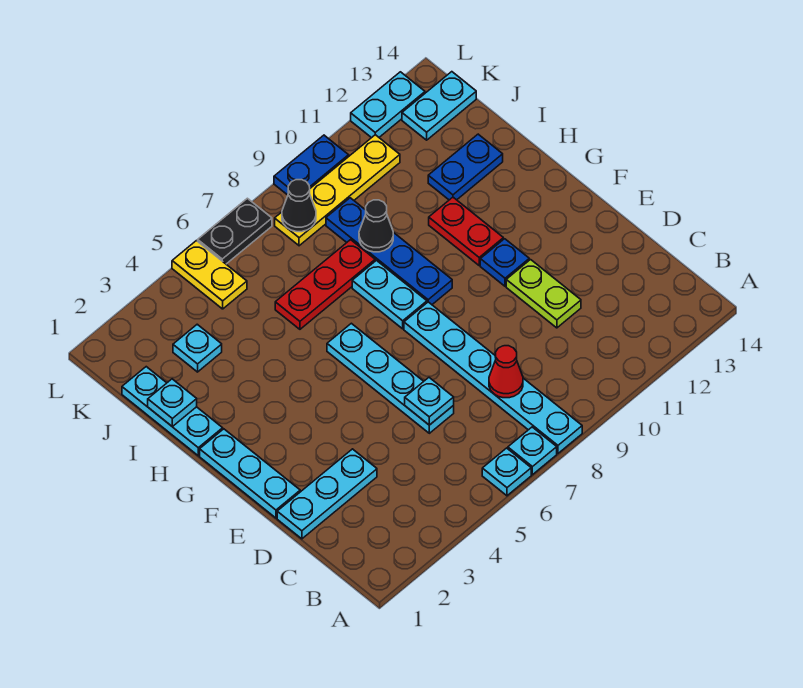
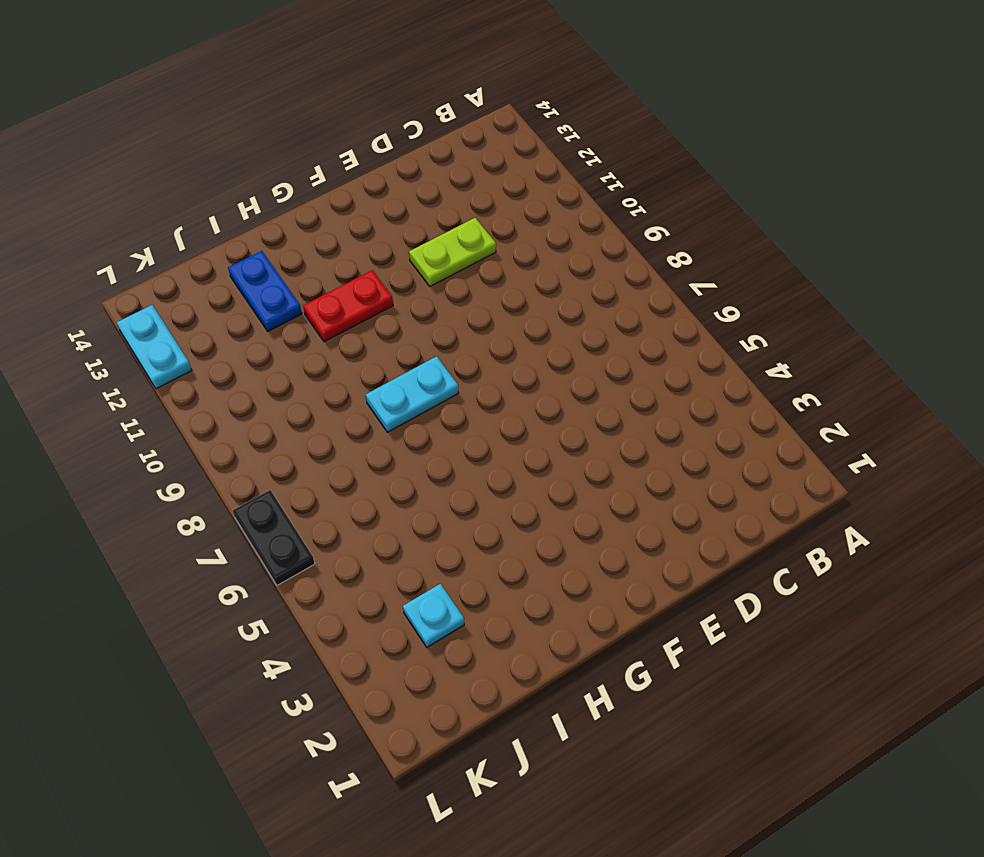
none -> cyan plate A6 level 1
none -> cyan plate A7 level 1
none -> cyan plate A8:F8 level 1

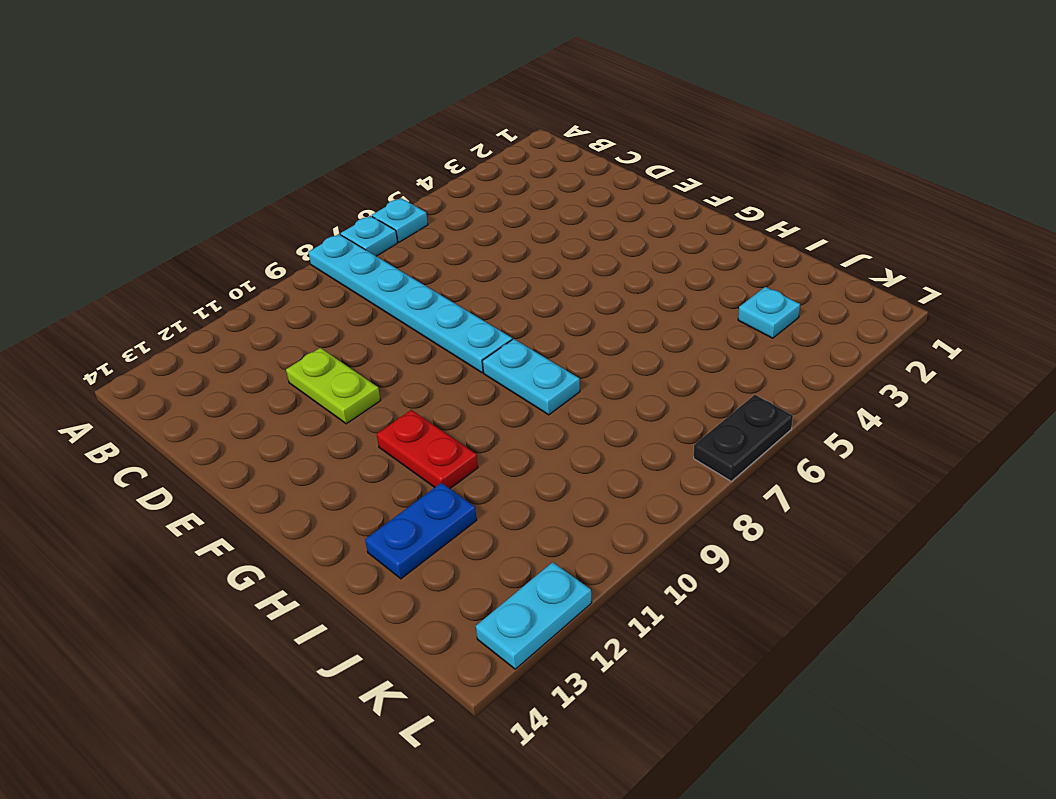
none -> cyan plate D1:D3 level 1
none -> cyan plate D6:G6 level 1
none -> cyan plate E1:G1 level 1

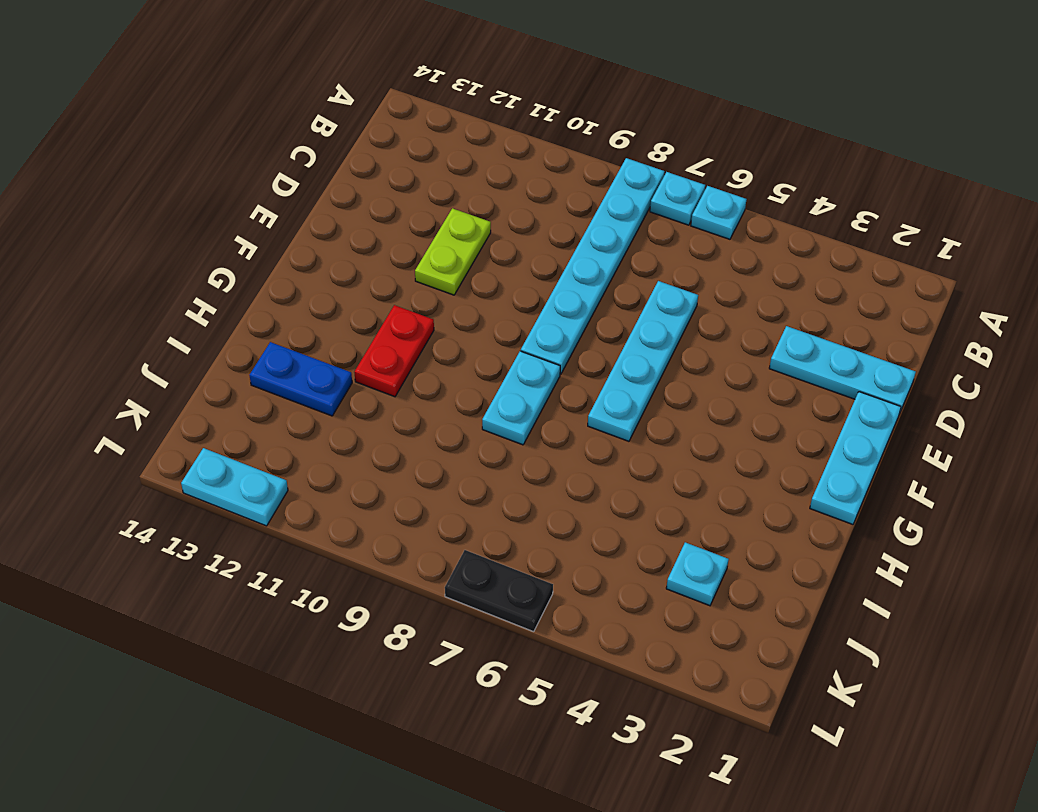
none -> blue plate F11 level 1
none -> blue plate G9:J9 level 1
none -> cyan plate H1:J1 level 1

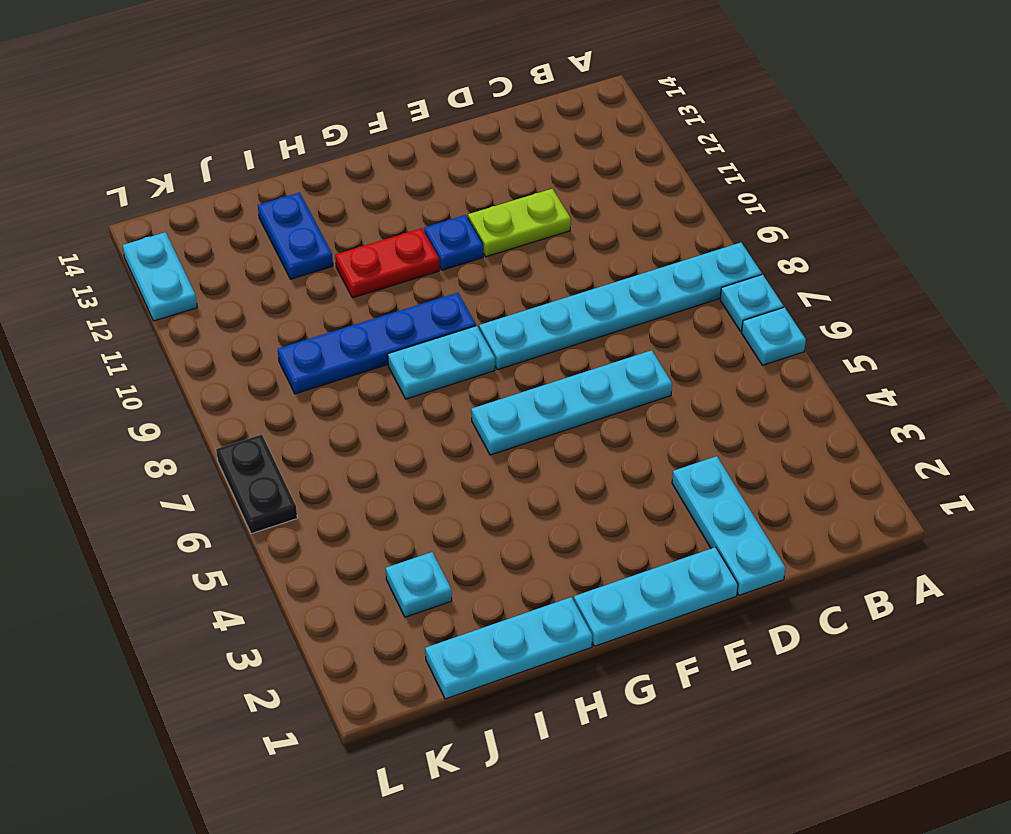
none -> red plate I6:I8 level 1
none -> yellow plate K5:L5 level 1
none -> yellow plate K8:K11 level 1

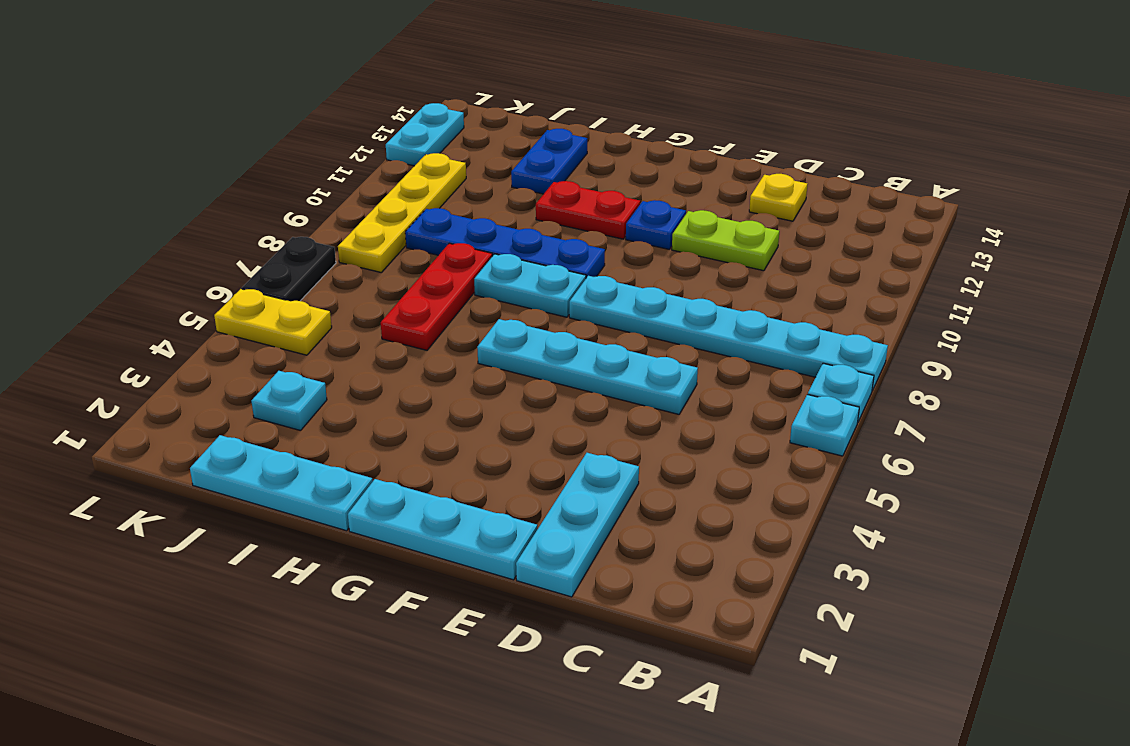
yellow plate D13 level 1 -> none
none -> cyan plate K13:K14 level 1
none -> blue plate L9:L10 level 1
none -> red cone C8 level 2

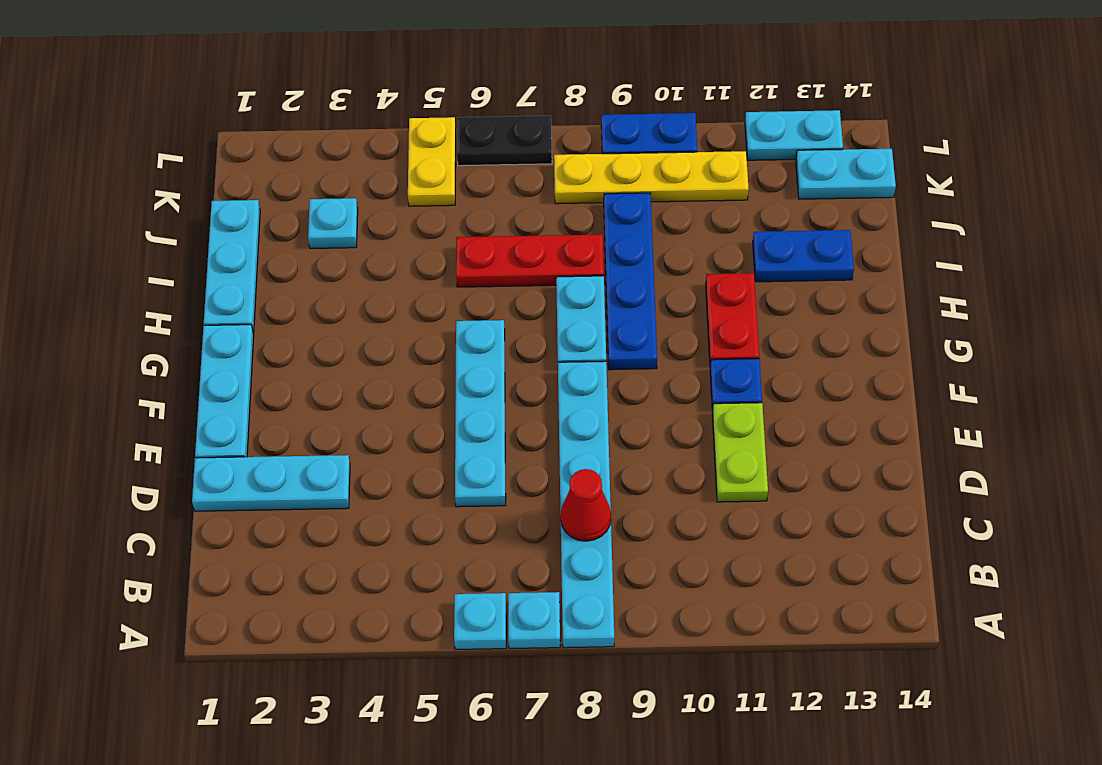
none -> cyan plate D6 level 2
none -> cyan plate I1 level 2
none -> black cone I9 level 2

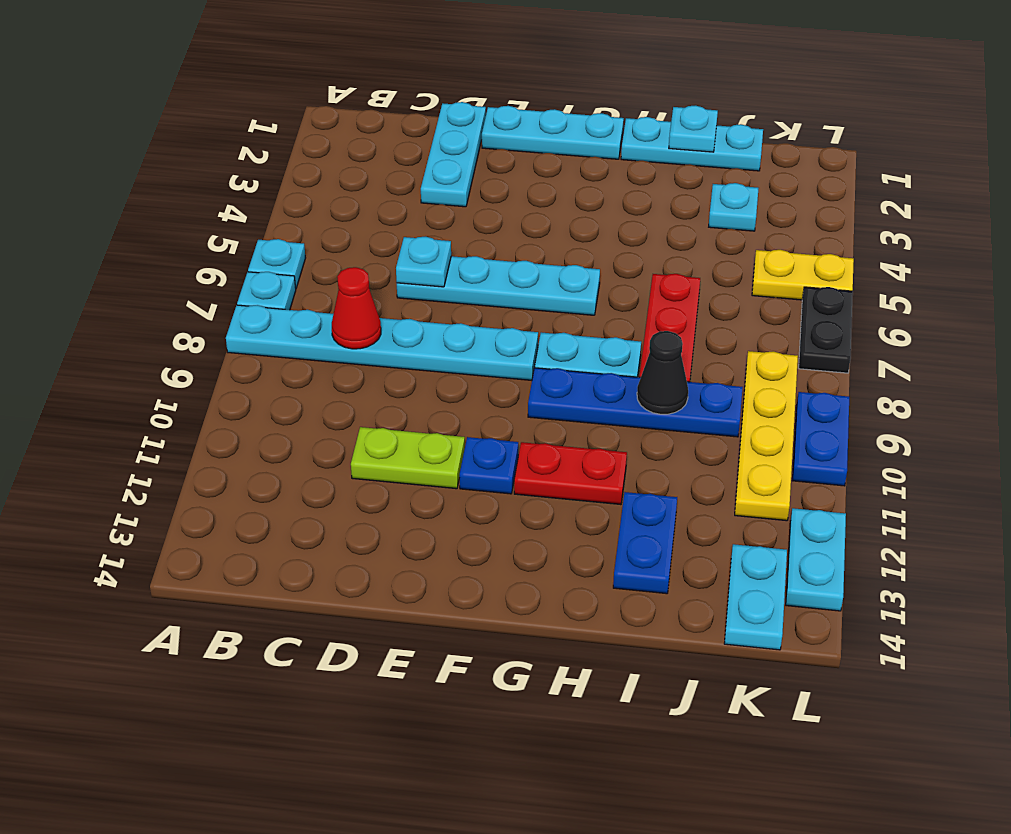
none -> black cone K8 level 2

